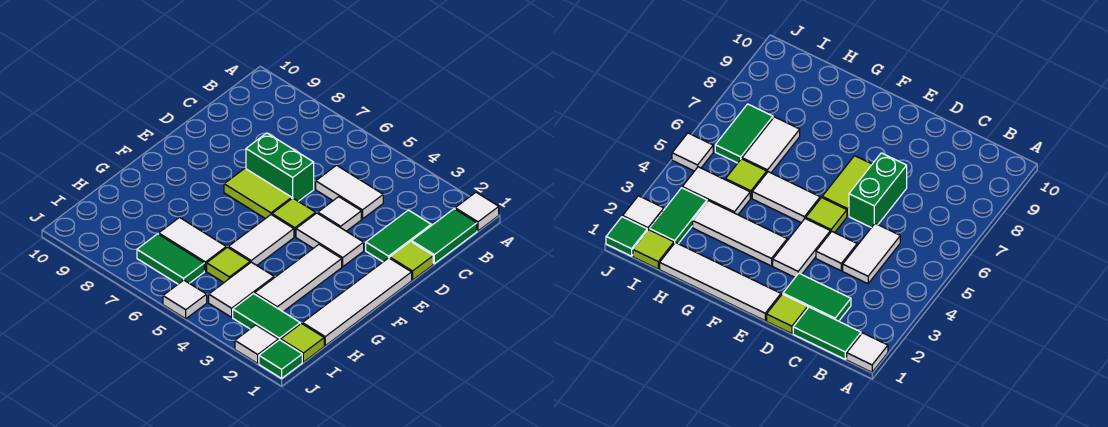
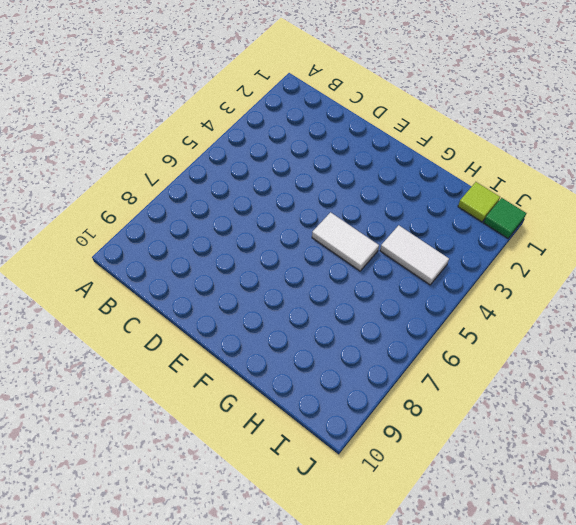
none -> white tile A1 level 1
none -> green tile B1:C1 level 1
none -> green tile C2:D2 level 1

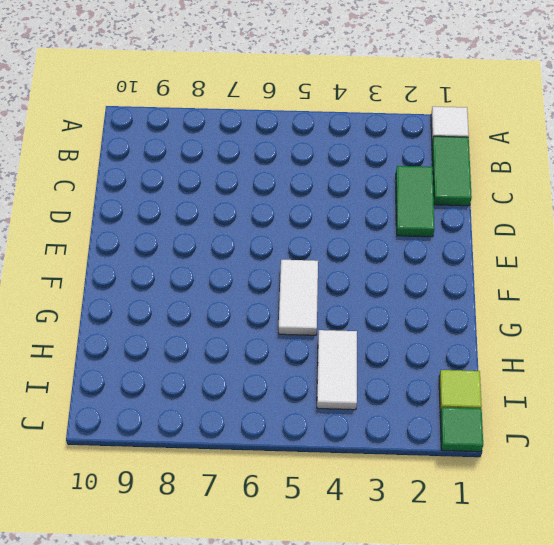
none -> white tile C4:C5 level 1
none -> lime tile D1 level 1
none -> white tile D4 level 1

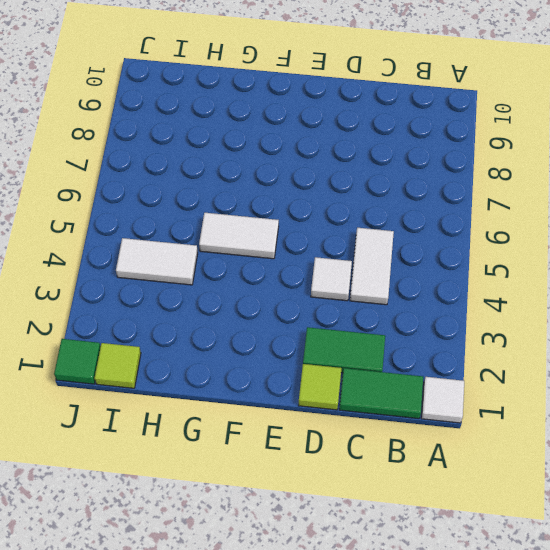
none -> green brick D6:D7 level 1
none -> white tile E1:H1 level 1
none -> white tile E3:E4 level 1

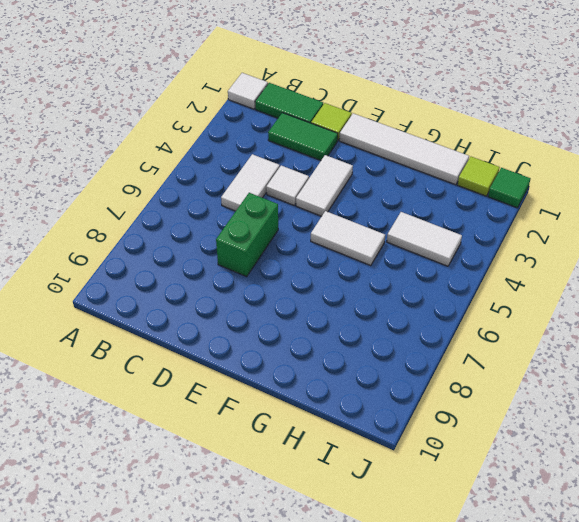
none -> lime tile E5 level 1
none -> lime tile E6:E7 level 1
none -> white tile F3:H3 level 1

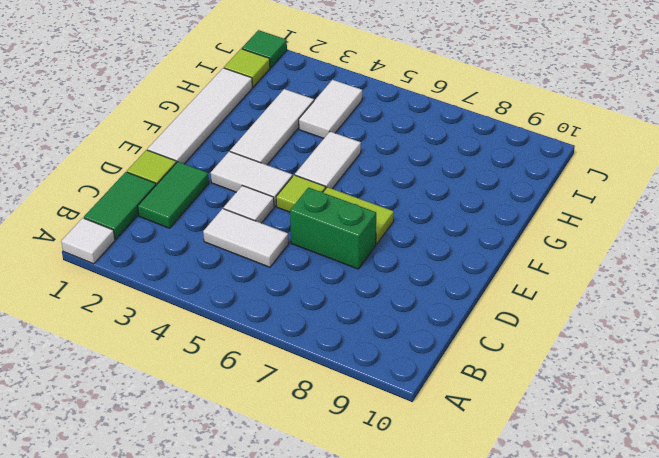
none -> lime tile H5 level 1
none -> white tile H6:H7 level 1
none -> green tile I2:I3 level 1

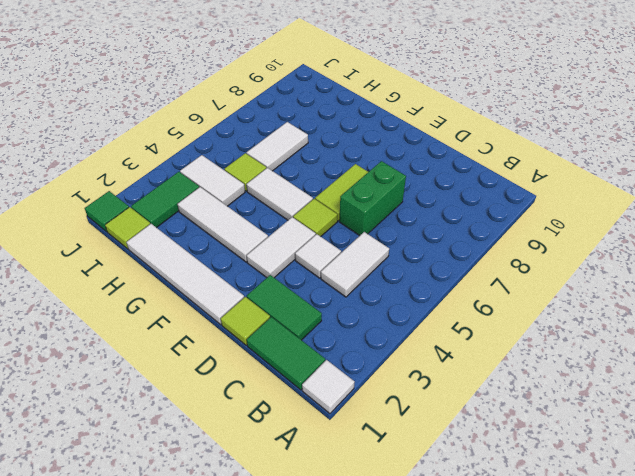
none -> green tile I6:I7 level 1
none -> white tile J2 level 1
none -> white tile J5 level 1

